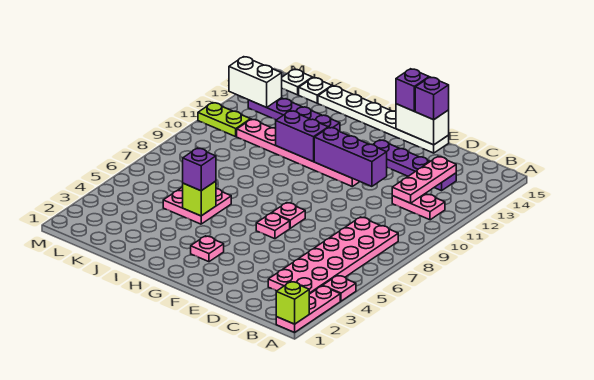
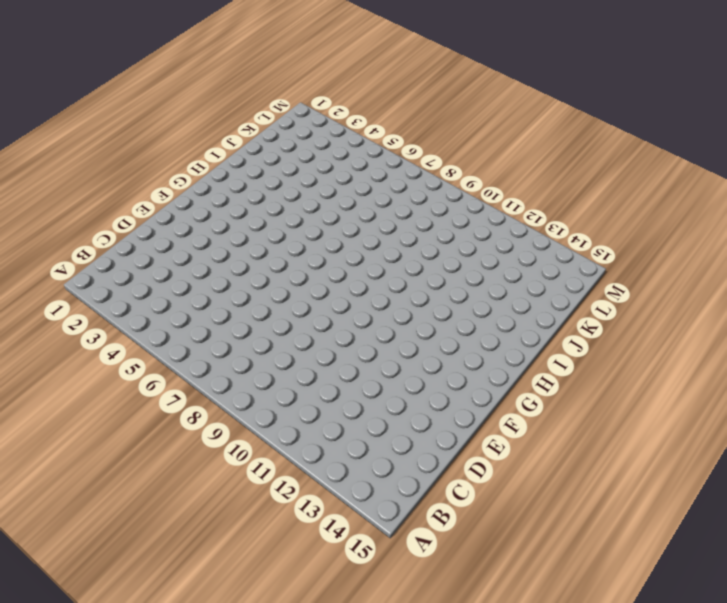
none -> pink plate A1:A3 level 1
none -> pink plate A4 level 1
none -> pink plate B3:C8 level 1

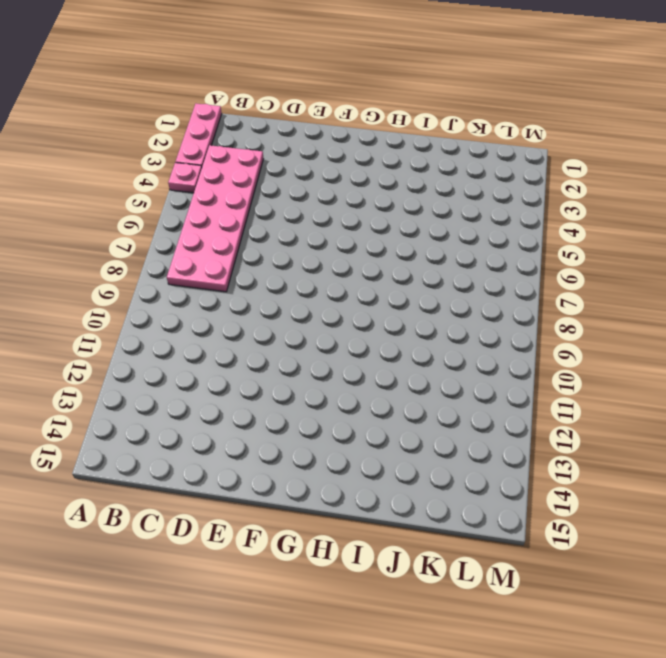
none -> pink plate B11:C11 level 1
none -> purple plate C13:F13 level 1
none -> white plate E15:J15 level 1

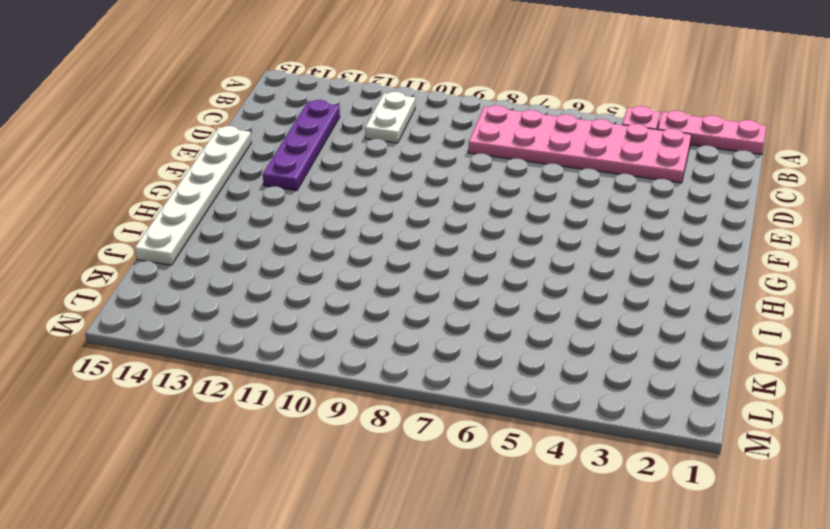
white plate B11:C11 level 1 -> pink plate B11:C11 level 1
none -> pink plate F6 level 1
none -> pink plate F7 level 1
none -> pink plate F11:K11 level 1

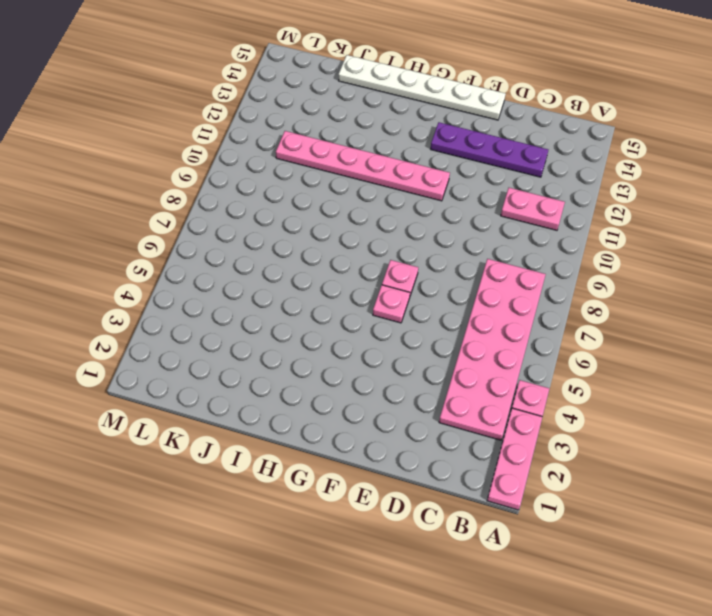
none -> pink plate G3 level 1
none -> pink plate I5:J6 level 1
none -> purple plate I13:L13 level 1

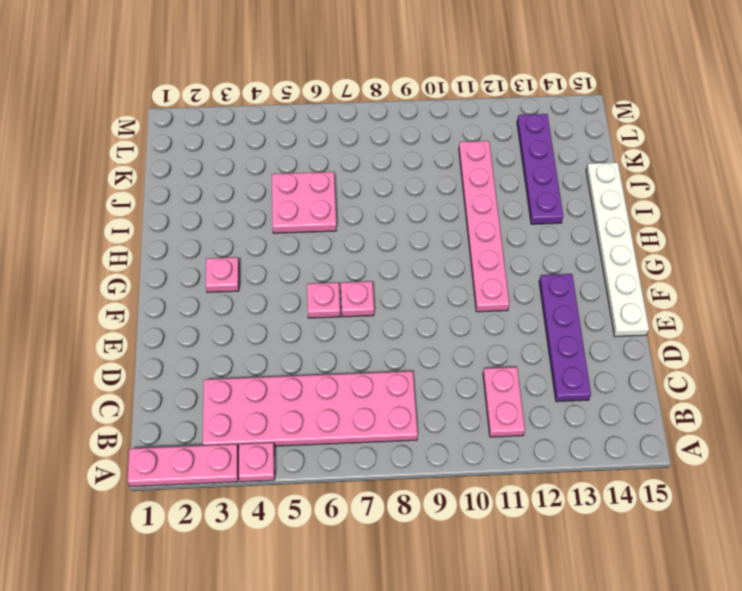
none -> white plate K15 level 1
none -> lime plate L11:M11 level 1
none -> white plate L15 level 1

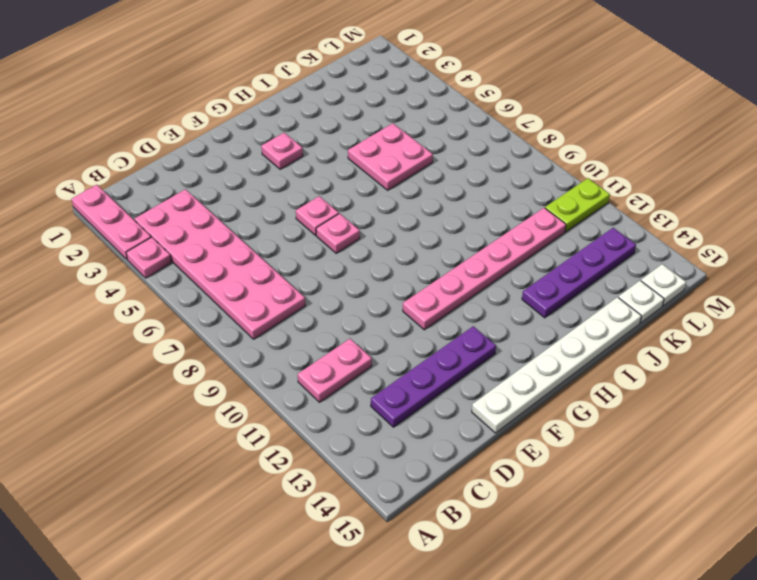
none -> lime brick A1 level 2
none -> pink plate C11:C13 level 2
none -> purple brick E11:G11 level 2

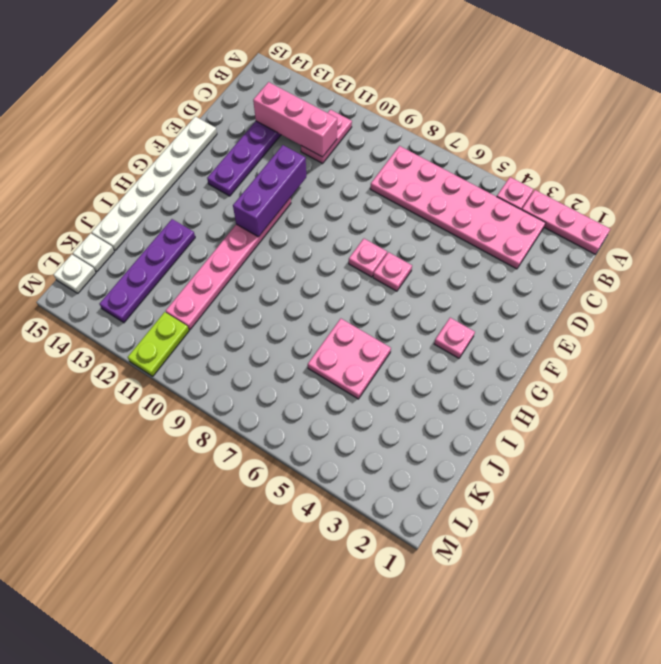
pink brick C11:C13 level 2 -> pink plate C11:C13 level 2
none -> lime brick A1 level 2
none -> white brick E15:F15 level 2
none -> purple brick H11:I11 level 2

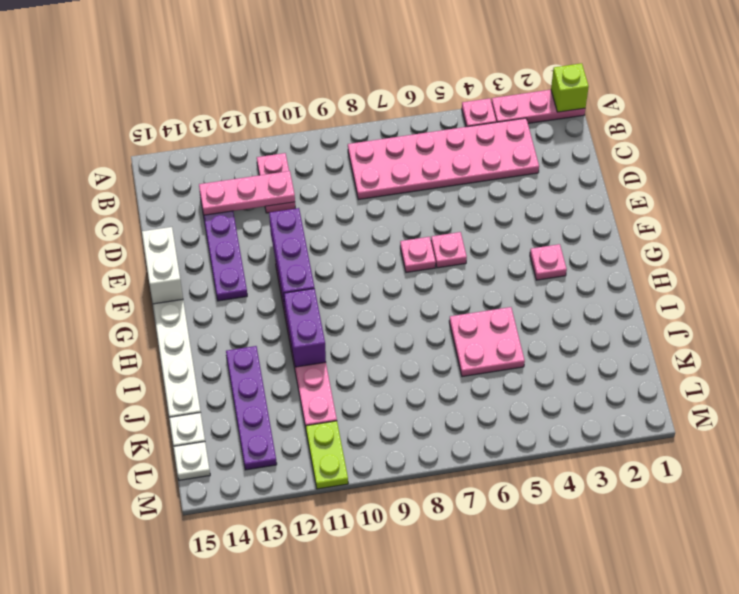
none -> lime brick I5 level 2
none -> white brick L13:M13 level 2
none -> purple brick E15 level 3

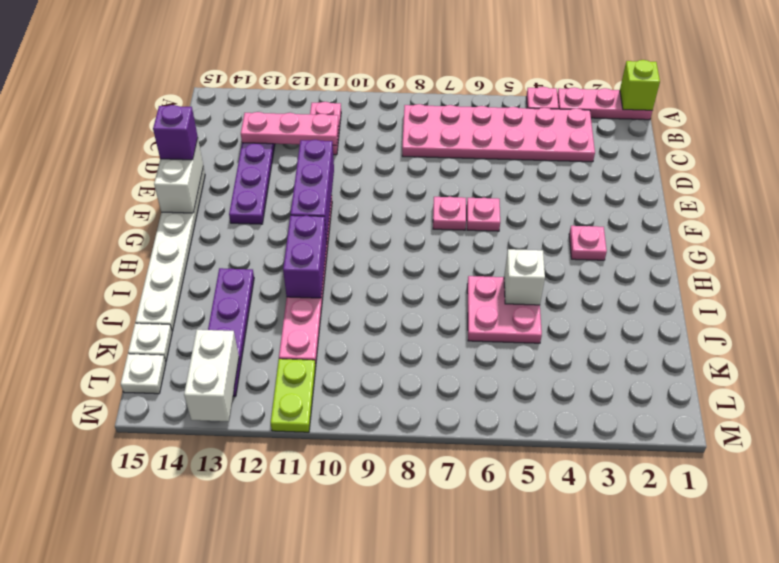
white brick I5 level 2 -> lime brick I5 level 2
none -> purple brick F15 level 3
none -> purple brick I5 level 3

